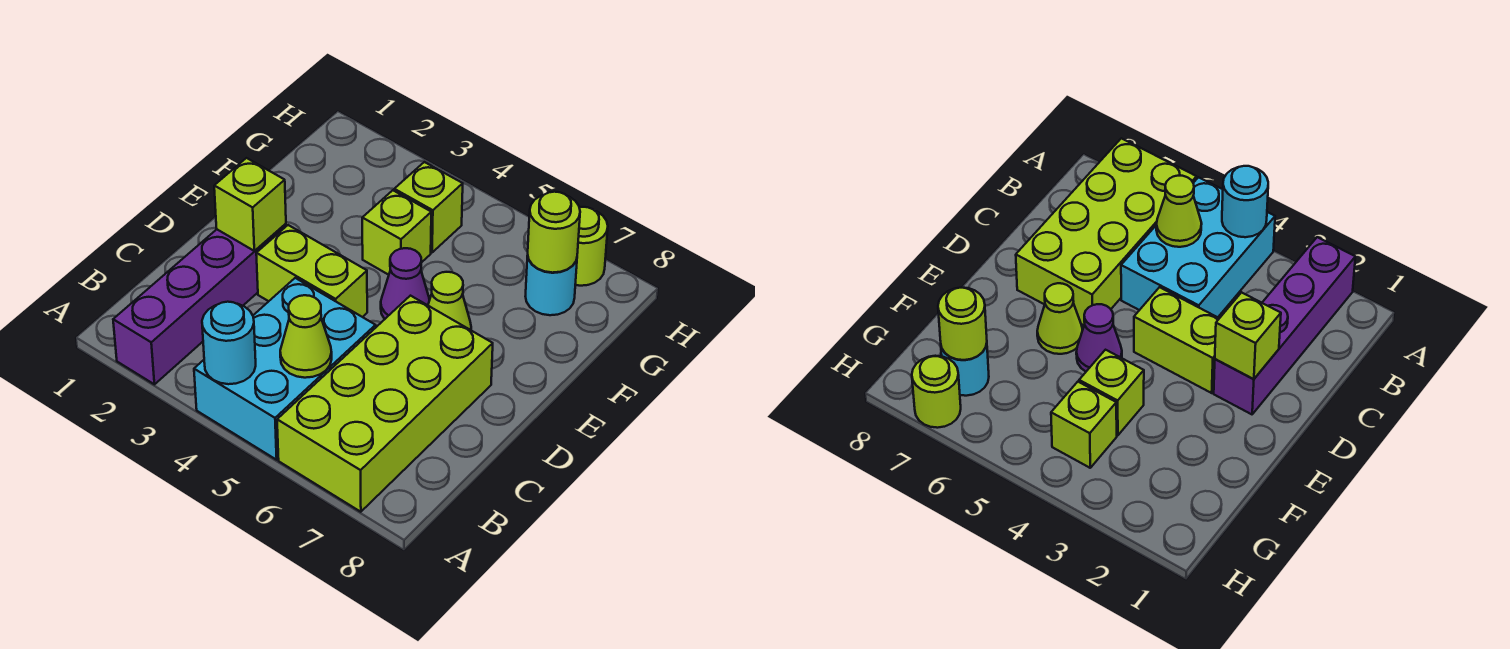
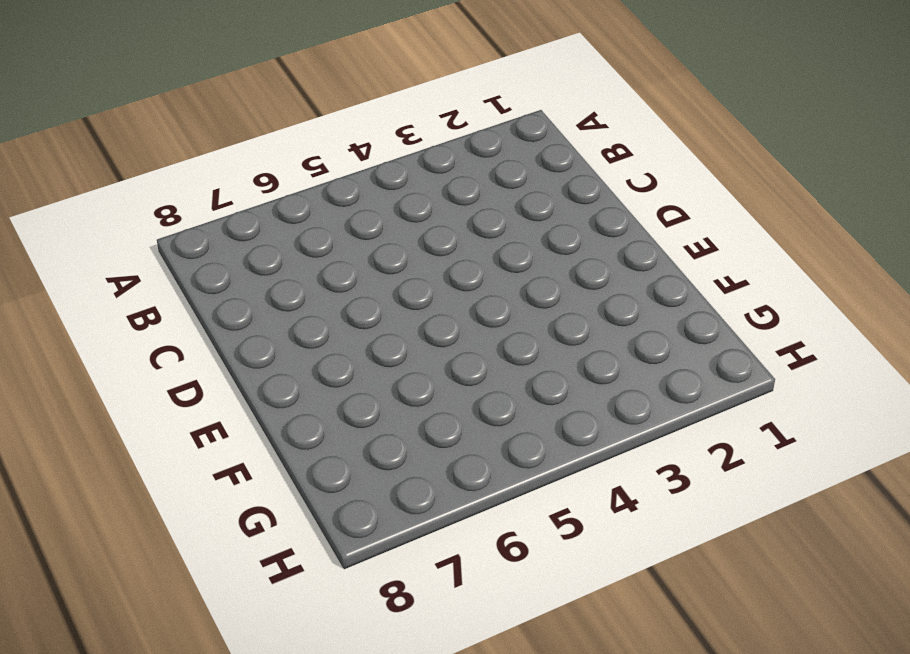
none -> purple brick A2:D2 level 1
none -> cyan brick A4:C5 level 1
none -> lime brick A6:D7 level 1

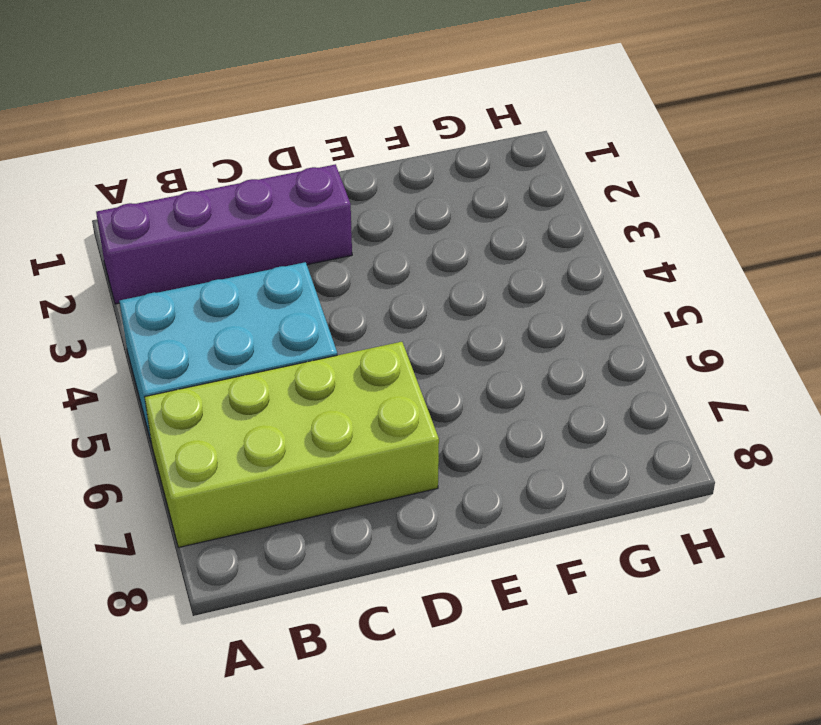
none -> lime brick D3:D4 level 1
none -> purple cone E5 level 1
none -> lime cone E6 level 1

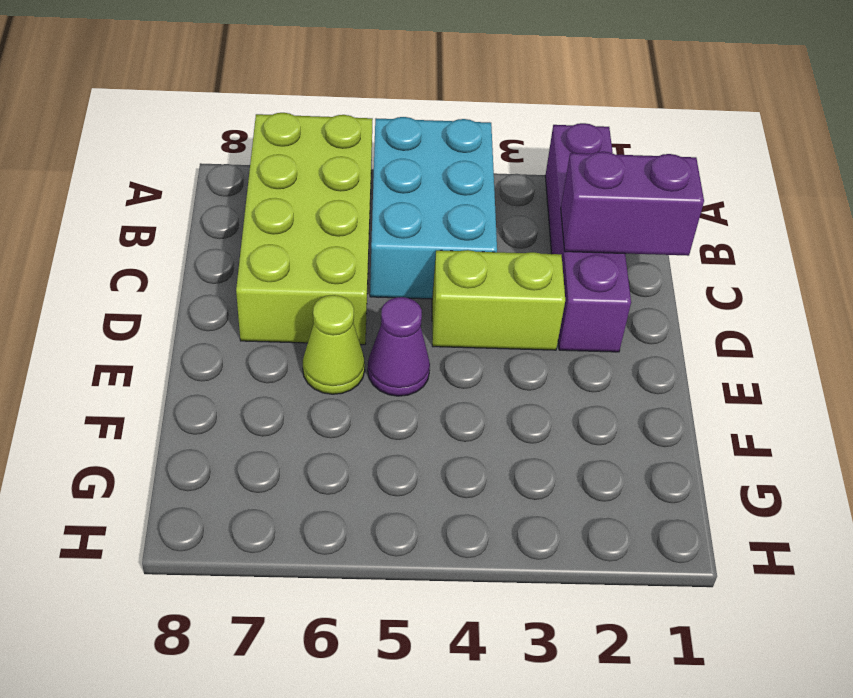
purple brick C1:C2 level 2 -> none
none -> lime brick F4 level 1
none -> lime brick G4 level 1
none -> cyan round brick G7 level 1

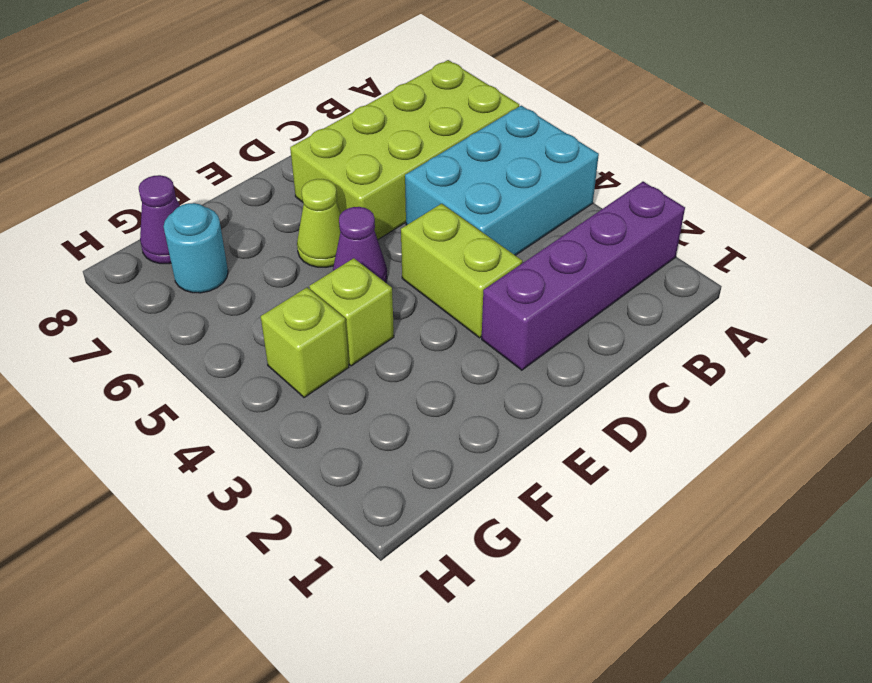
purple cone G8 level 1 -> none
none -> lime round brick H7 level 1
none -> cyan round brick A4 level 2
none -> lime cone B5 level 2

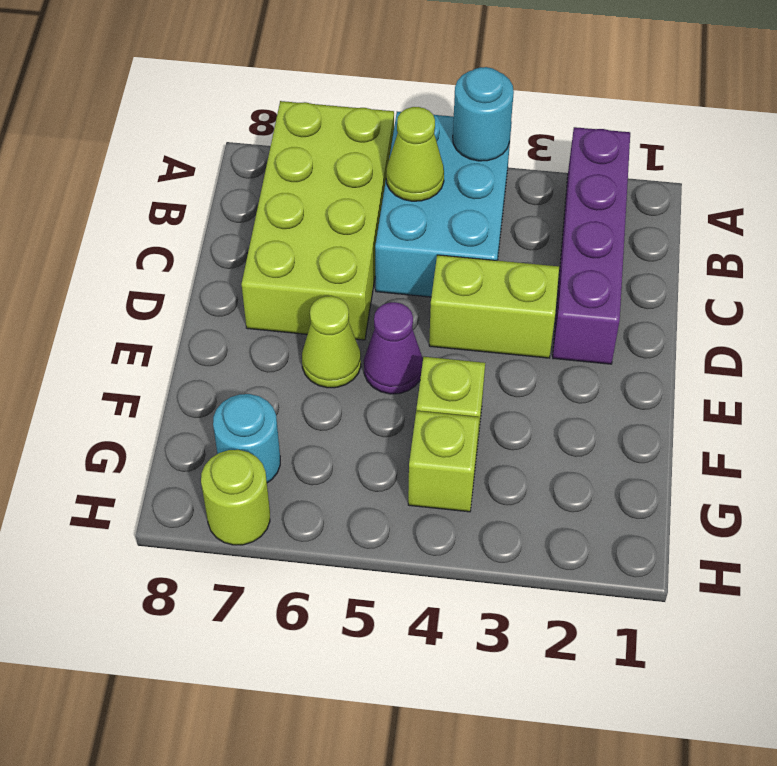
none -> lime brick D2 level 2
none -> lime round brick G7 level 2

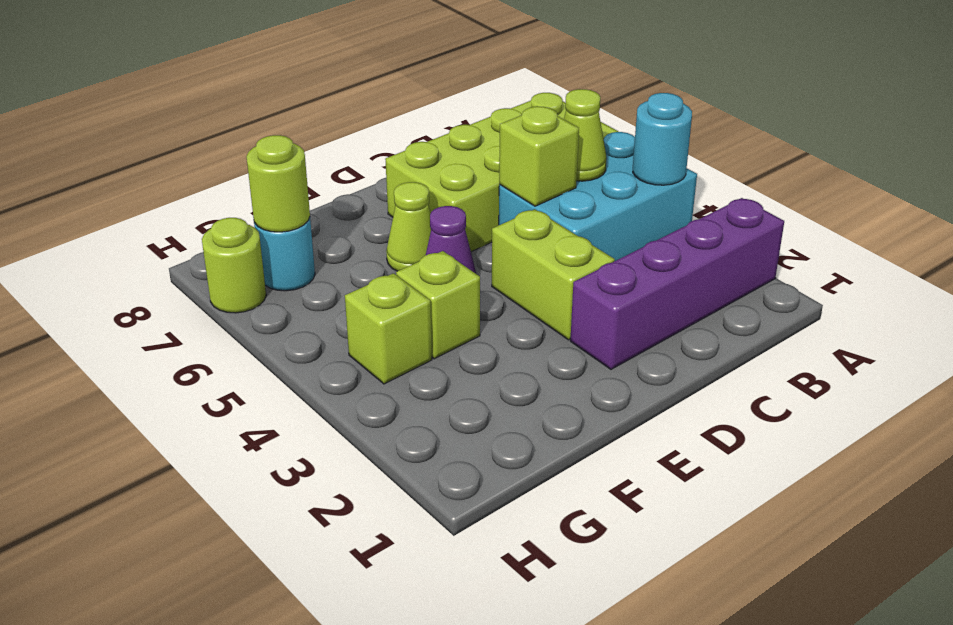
lime brick C5 level 2 -> lime brick D2 level 2

